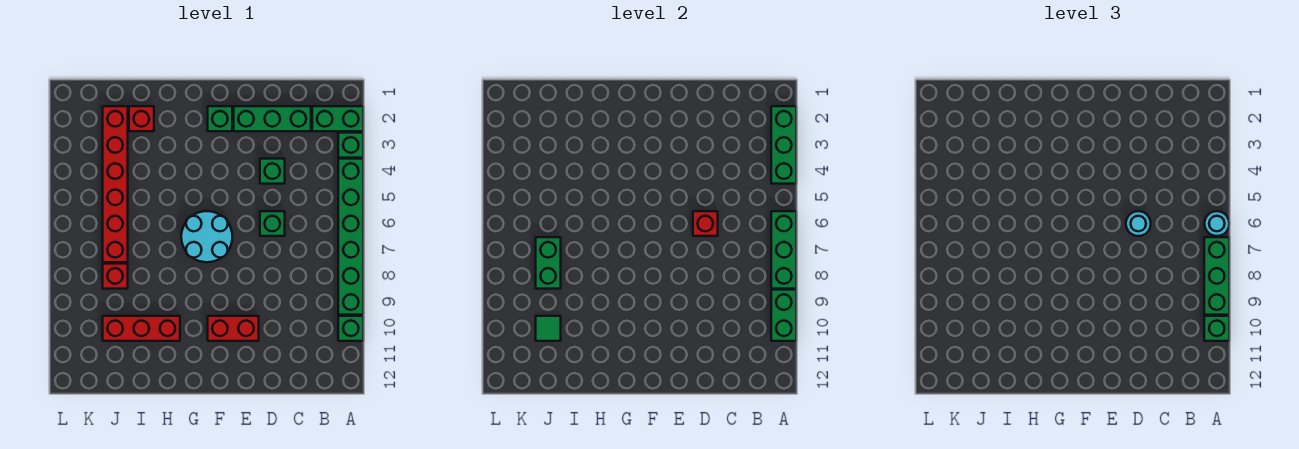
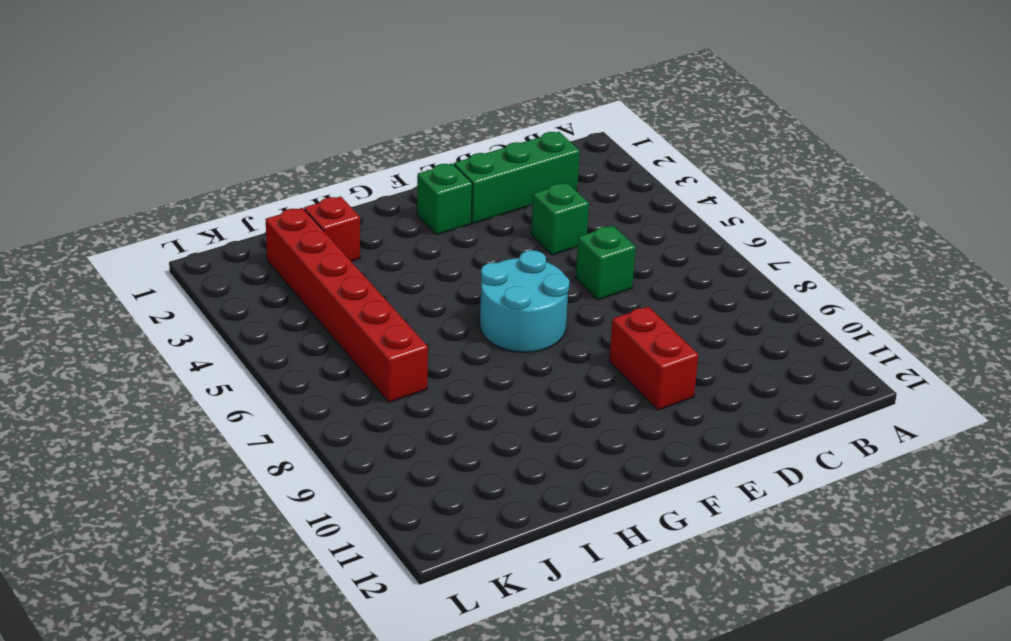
red brick E9:E10 level 1 -> red brick E10:F10 level 1
none -> green brick A2:B2 level 1
none -> green brick A3 level 1
none -> green brick A4:A9 level 1

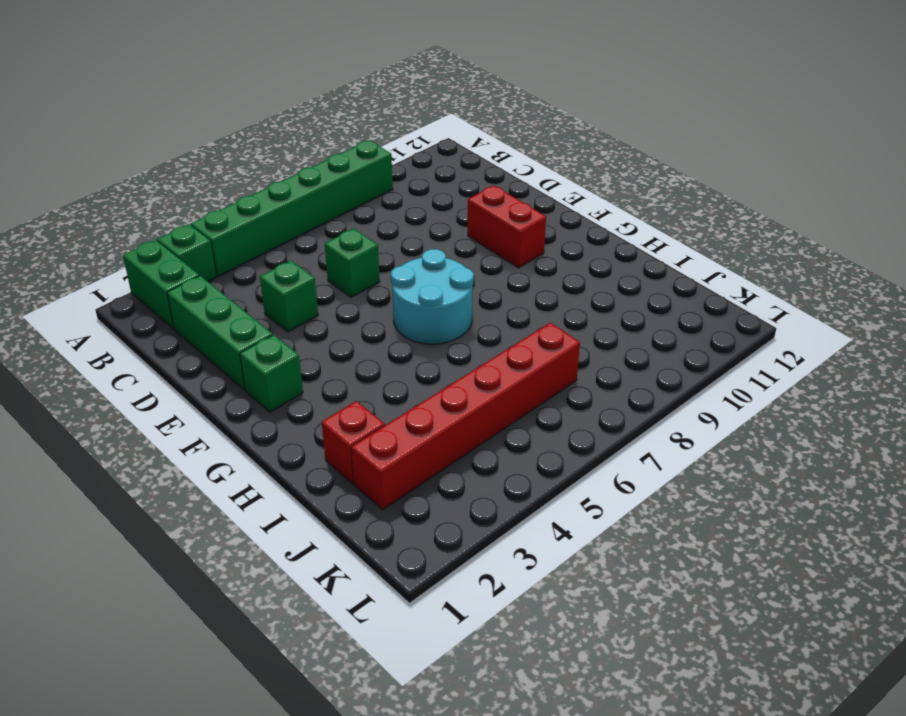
none -> green brick A10 level 1
none -> red brick H10:J10 level 1
none -> red brick J8 level 1

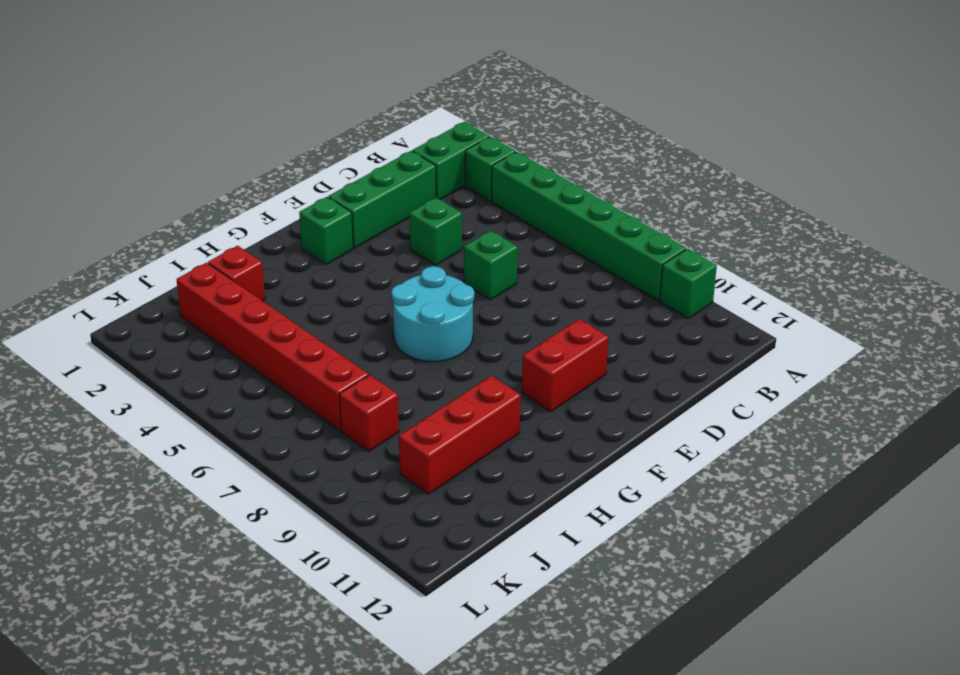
none -> green brick A2:A4 level 2
none -> green brick A6:A8 level 2
none -> green brick A9:A10 level 2

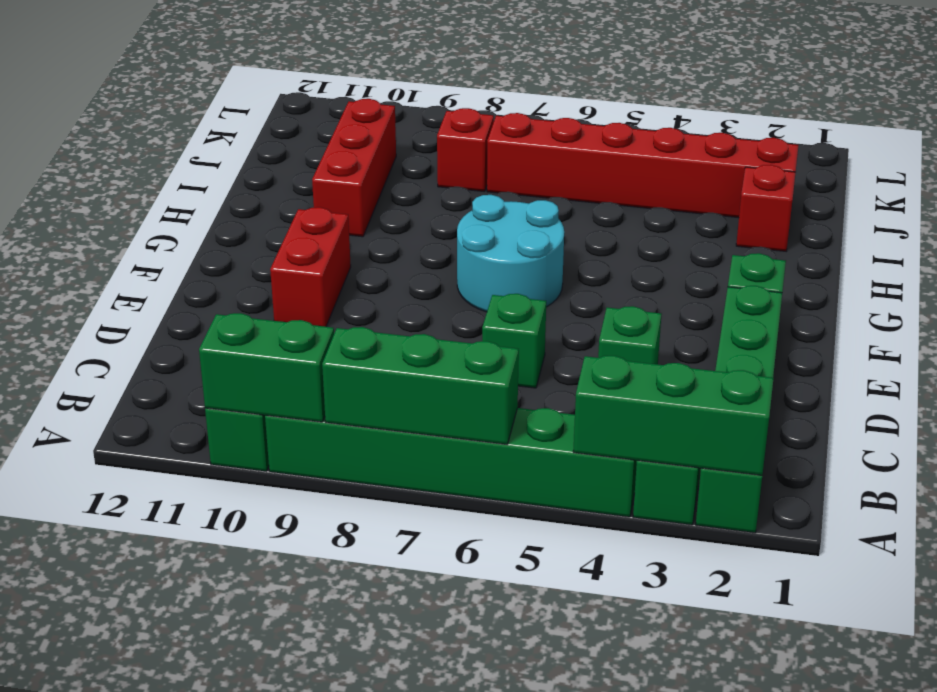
none -> red brick D6 level 2
none -> green brick J7:J8 level 2
none -> green tile J10 level 2

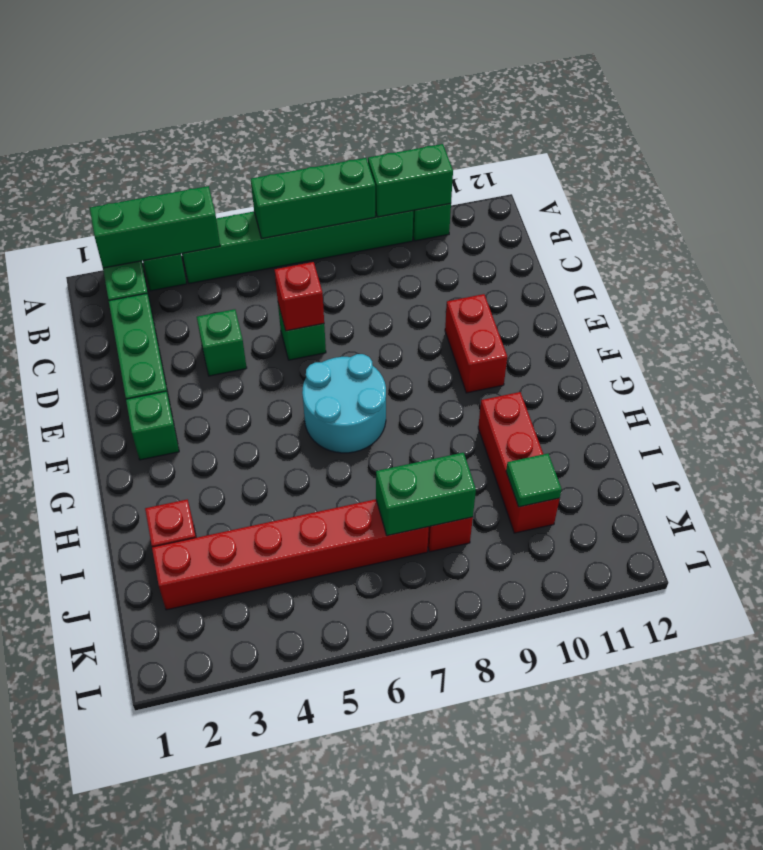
none -> cyan round brick A6 level 3
none -> green brick A7:A9 level 3
none -> green brick A10 level 3

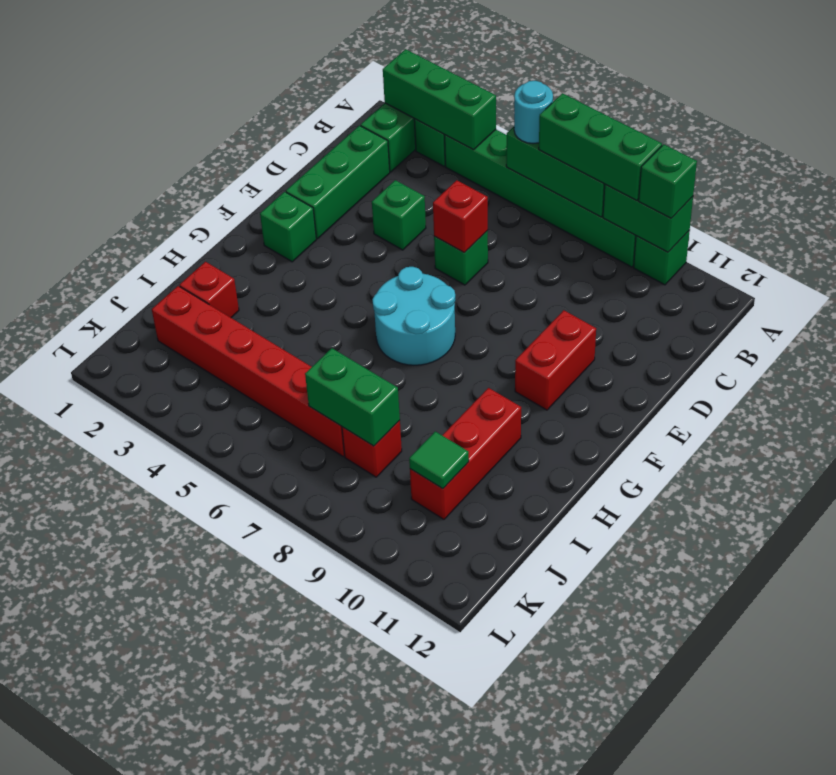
none -> cyan round brick D6 level 3

